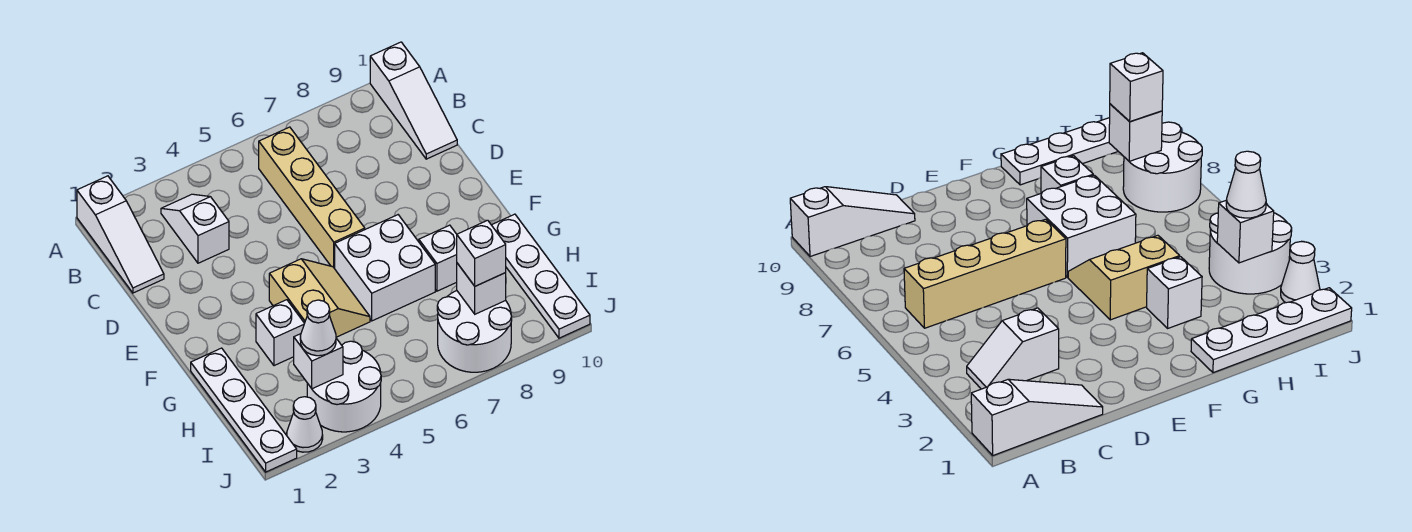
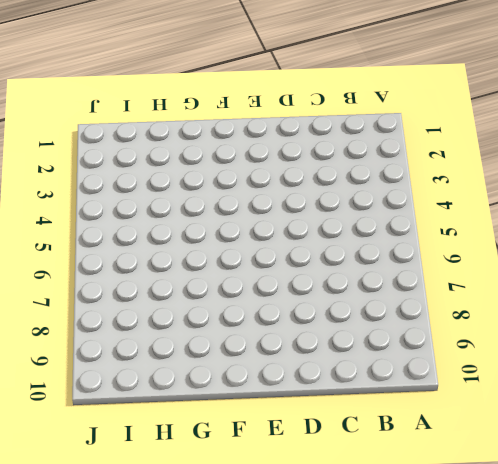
none -> white slope A1:C1 level 1 top A
none -> white slope A10:C10 level 1 top A
none -> white slope B3:C3 level 1 top C

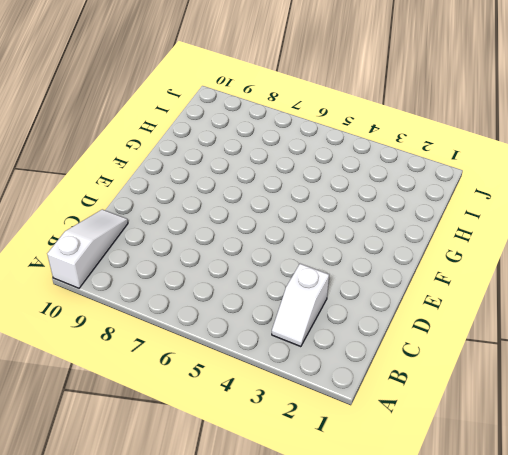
none -> white slope A1:C1 level 1 top A
none -> tan brick B6:E6 level 1
none -> tan slope F4:G5 level 1 top 4

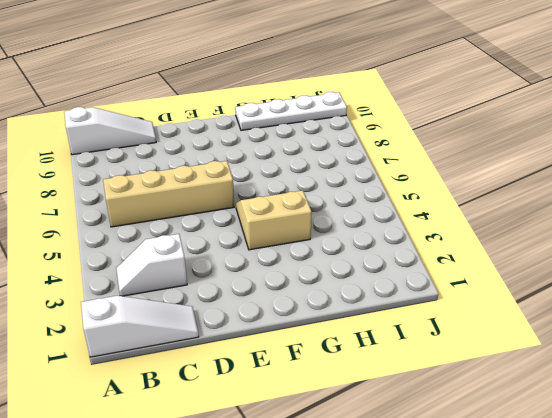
none -> white brick F6:G7 level 1
none -> white plate G1:J1 level 1
none -> white brick G3 level 1

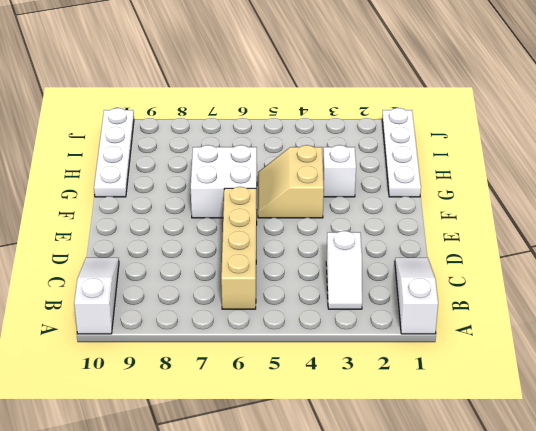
none -> white brick G8 level 1
none -> white round brick I3:J4 level 1
none -> white round brick I7:J8 level 1

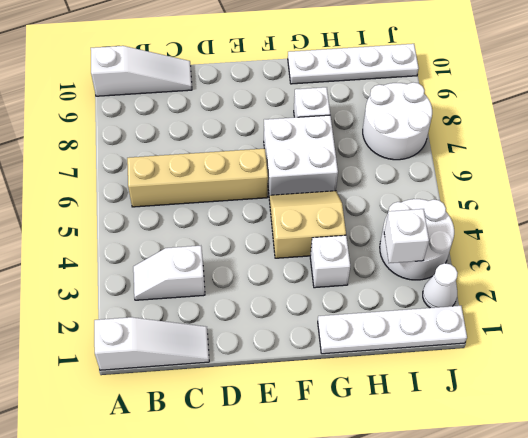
none -> white brick I8 level 2
none -> white cone I3 level 3
none -> white brick I8 level 3

